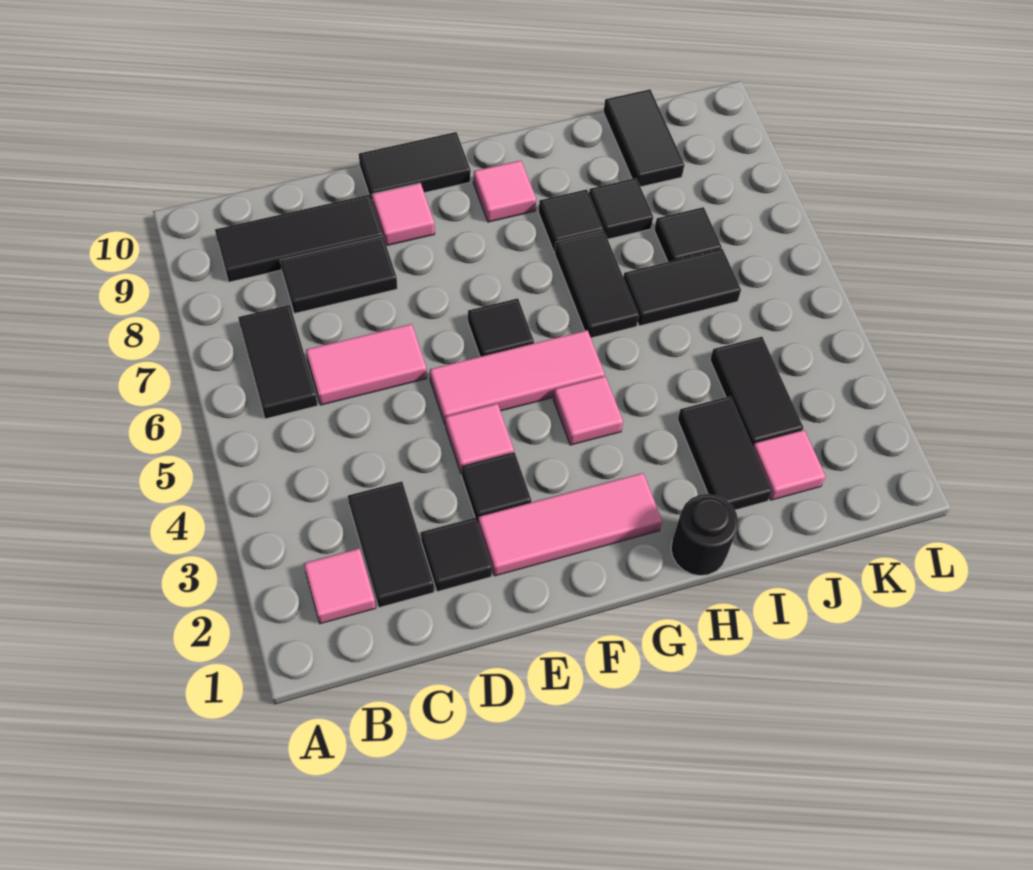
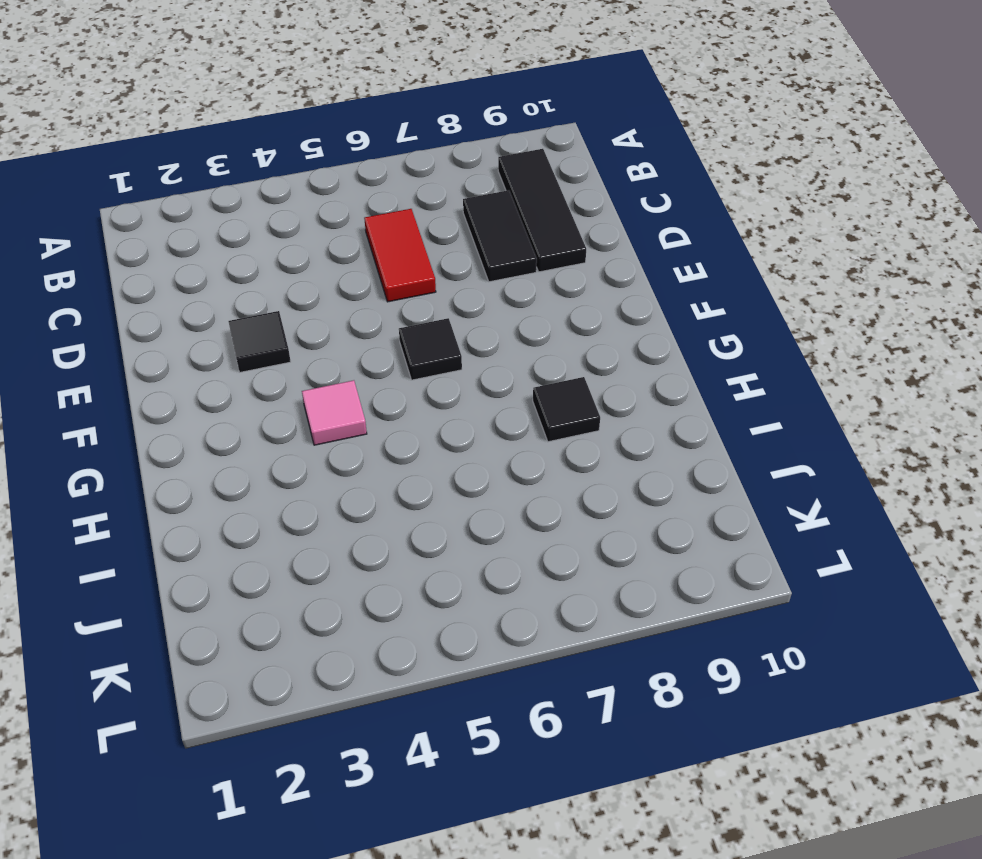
red tile C6:D6 level 1 -> pink tile C6:D6 level 1
none -> pink tile B2 level 1
none -> black tile B6:B7 level 1
none -> black tile C2:C3 level 1

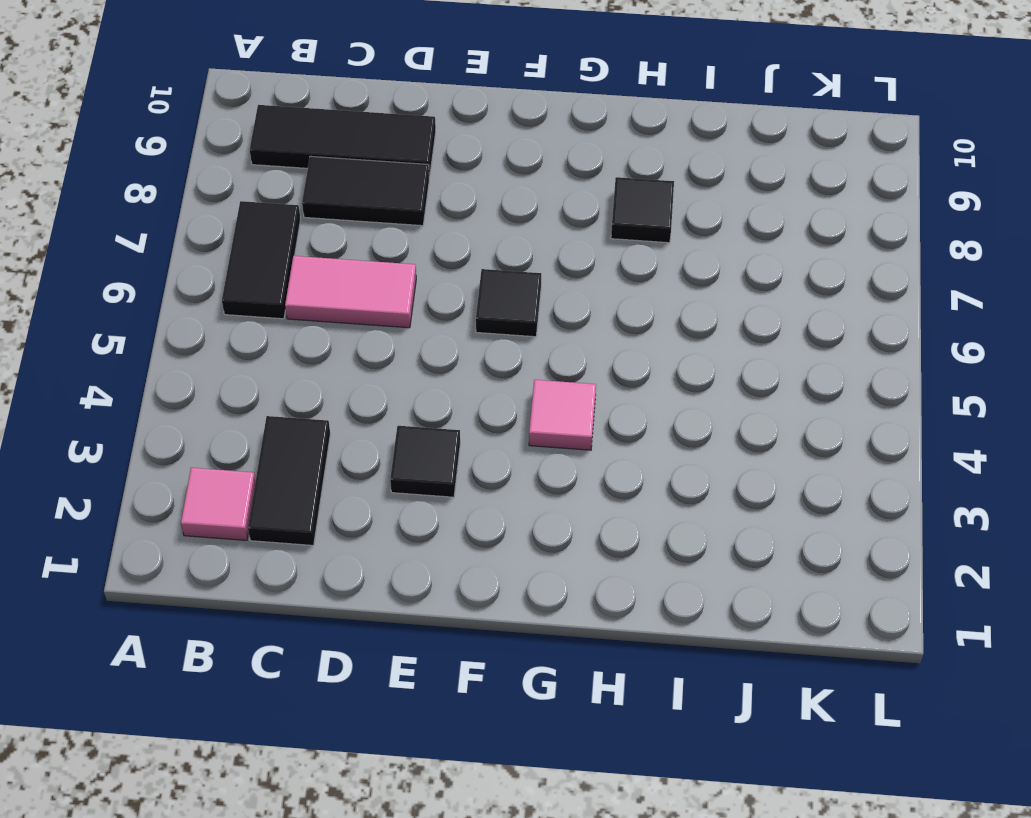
none -> black tile D2 level 1
none -> pink tile E2:G2 level 1
none -> pink tile E4 level 1

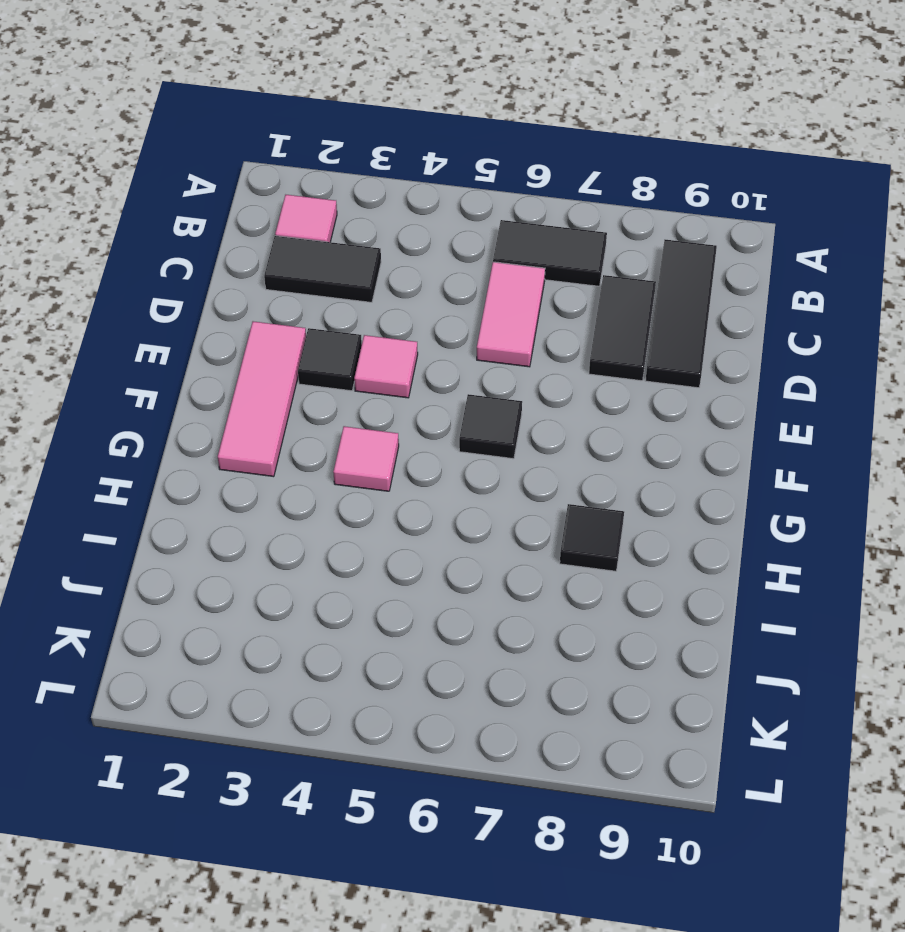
none -> black tile D2 level 1
none -> pink tile E5:G5 level 1
none -> pink tile E9 level 1

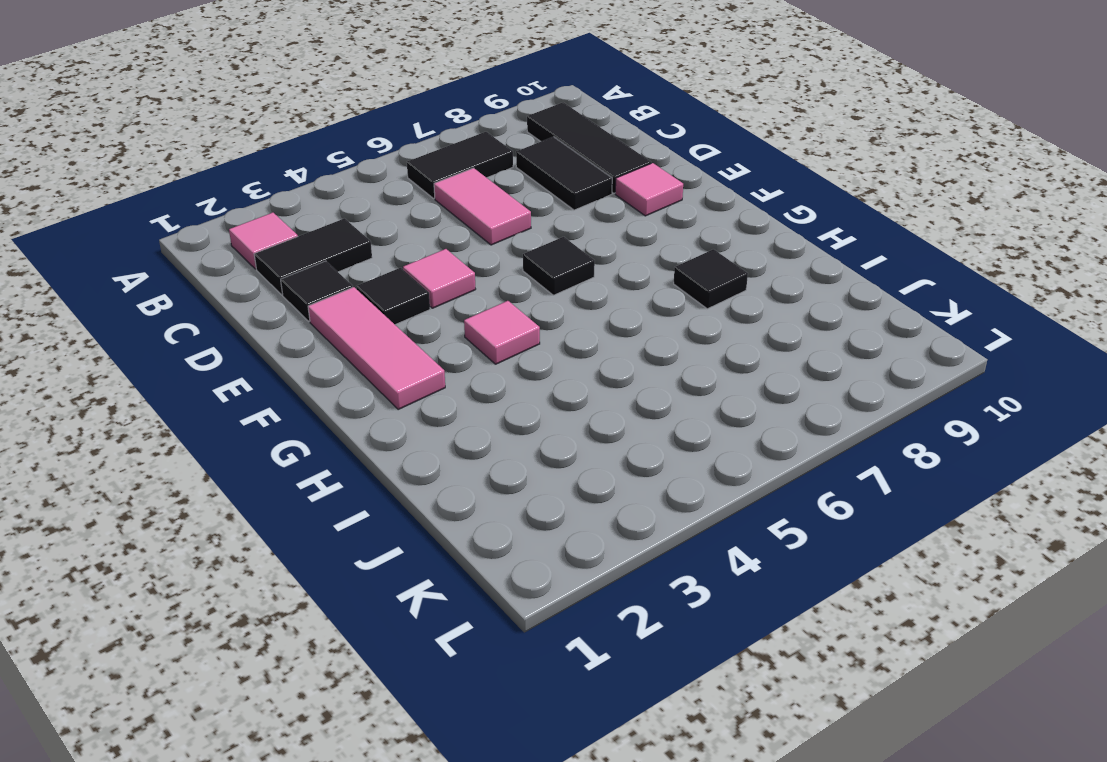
none -> pink tile E5:G5 level 1
none -> black tile E10:F10 level 1
none -> pink tile G9 level 1

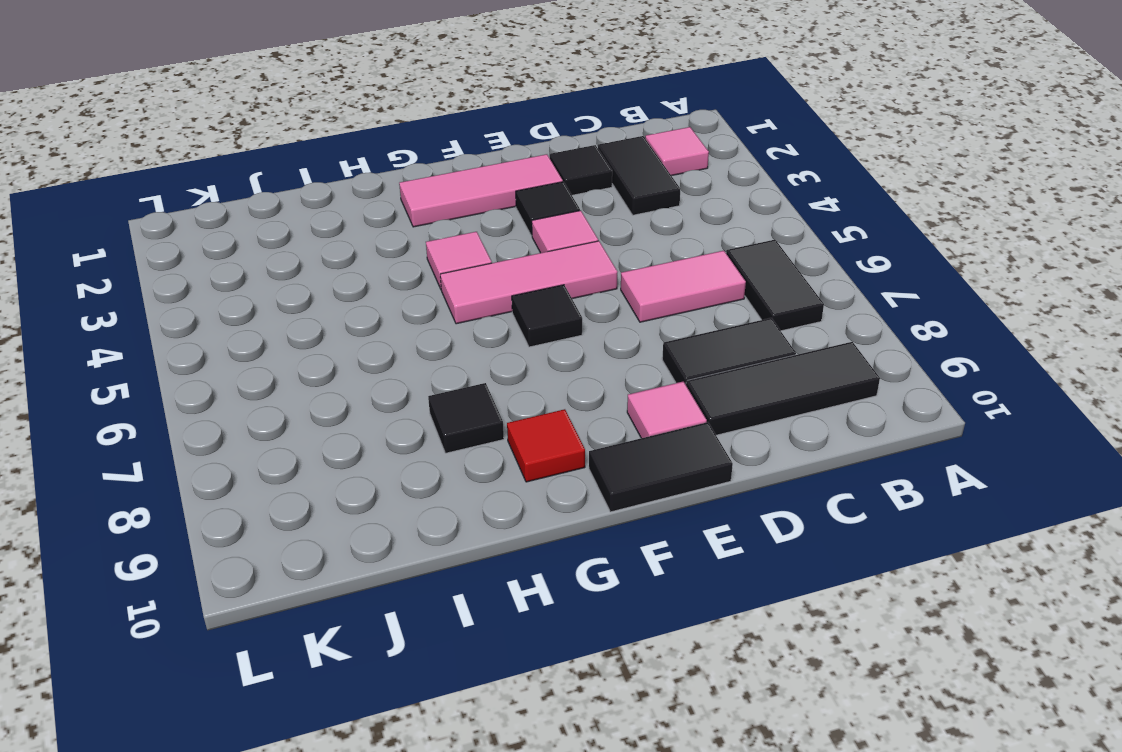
red tile G9 level 1 -> pink tile G9 level 1
none -> black round brick H1 level 1
none -> black tile H6:H7 level 1
none -> black tile I2:I3 level 1

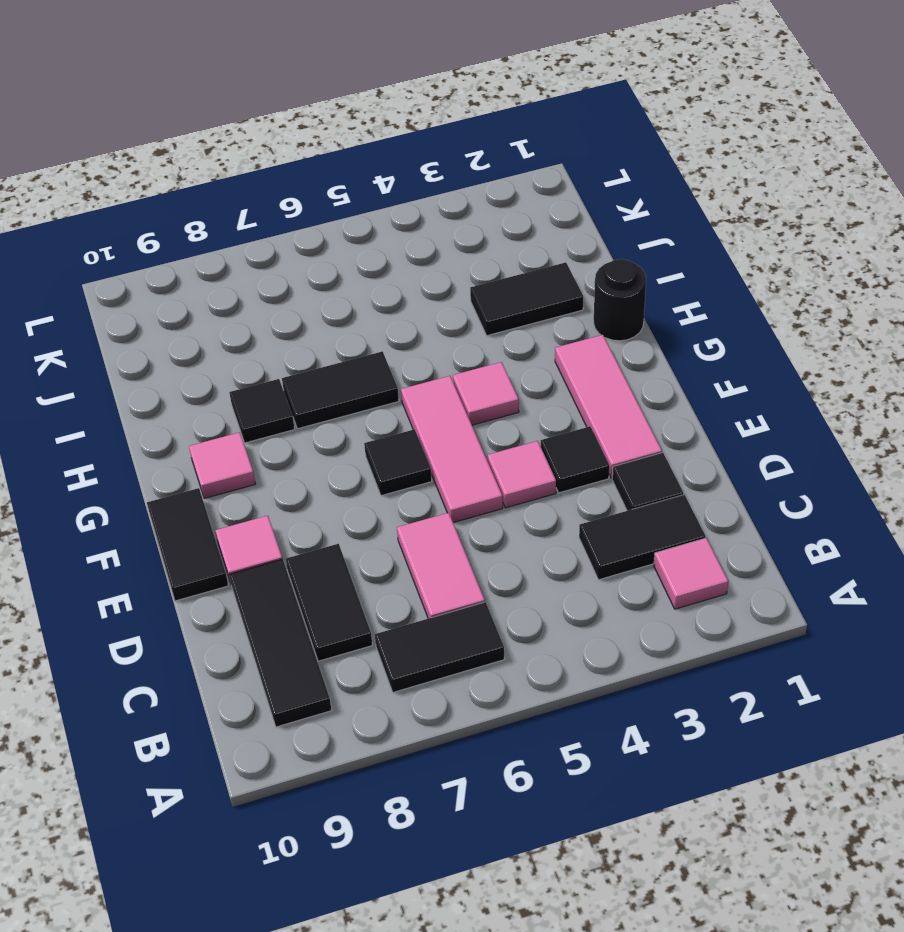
none -> black tile I6:J6 level 1
none -> black tile I8 level 1
none -> pink tile J2 level 1

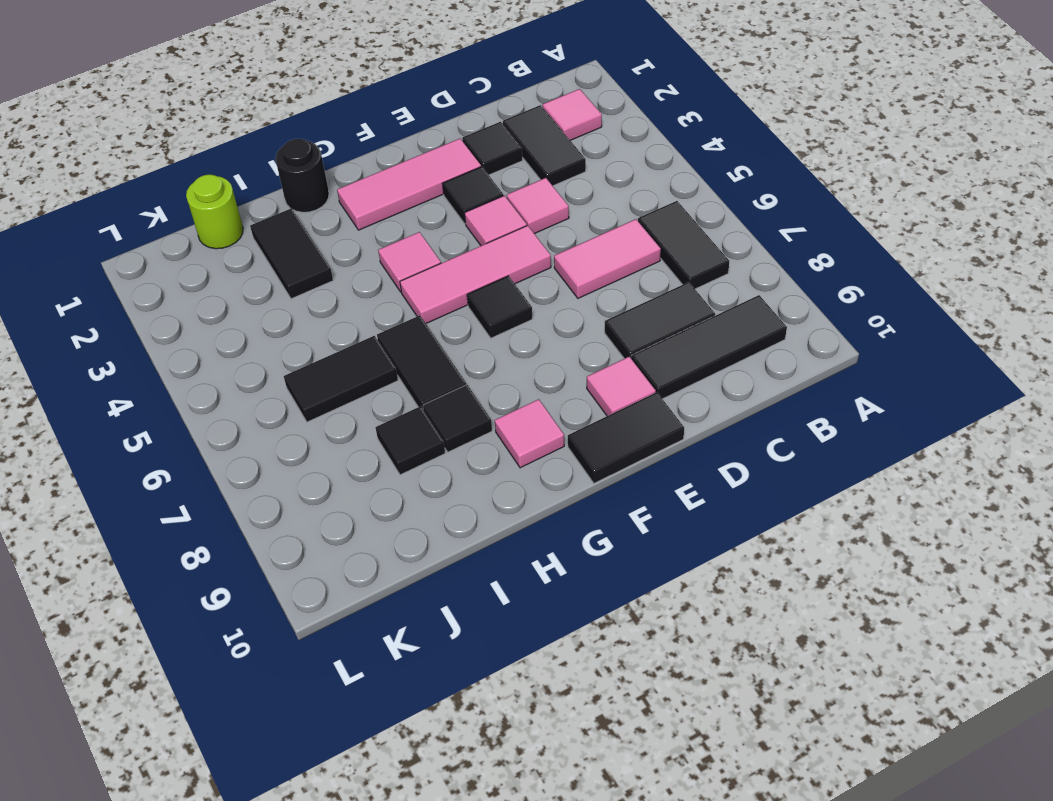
pink tile D4 level 1 -> pink tile J2 level 1
lime round brick J1 level 1 -> none
none -> black tile J3:J4 level 1
none -> black tile J7 level 1
none -> black tile J9:J10 level 1

